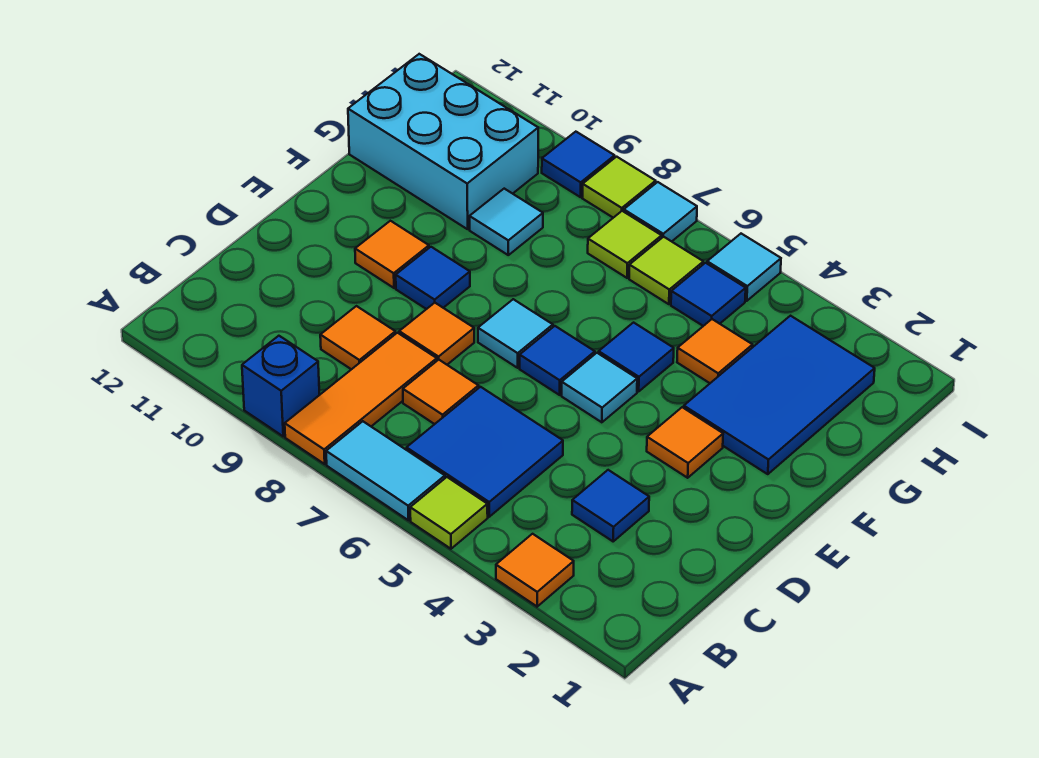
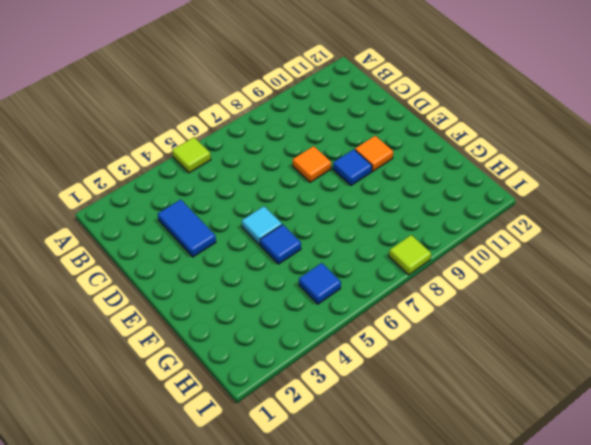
blue tile C3:D3 level 1 -> blue tile C3 level 1
none -> orange tile A3 level 1
none -> cyan tile A6:A7 level 1
none -> orange tile A8:C8 level 1

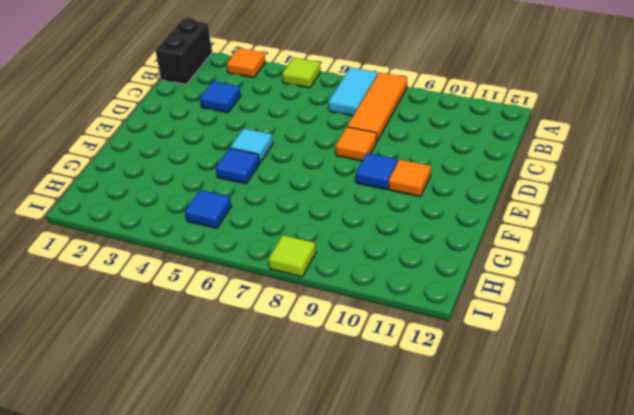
black brick A1:B1 level 1 -> none
cyan tile A7:B7 level 1 -> cyan tile A6:A7 level 1
none -> blue brick A9 level 1
none -> blue tile B5:C6 level 1
none -> orange tile C7 level 1

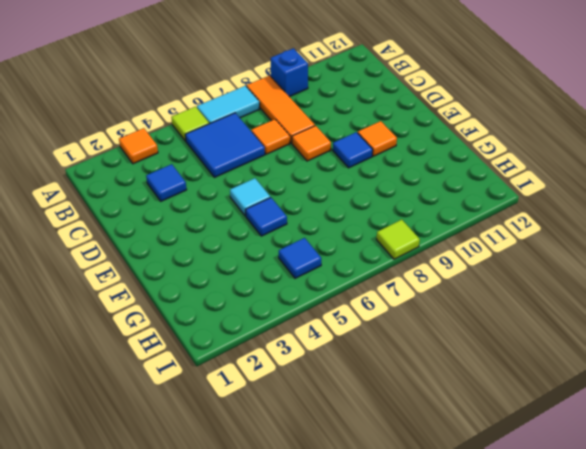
none -> orange tile C9 level 1
none -> orange tile E3 level 1
none -> blue tile E6 level 1

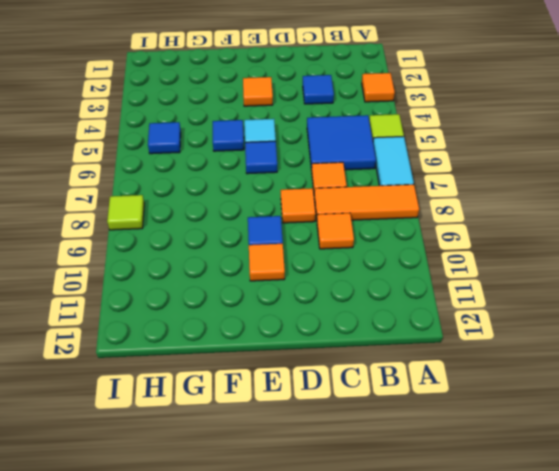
none -> blue brick A9 level 1
none -> cyan tile E7 level 1
none -> blue tile F2:H3 level 1

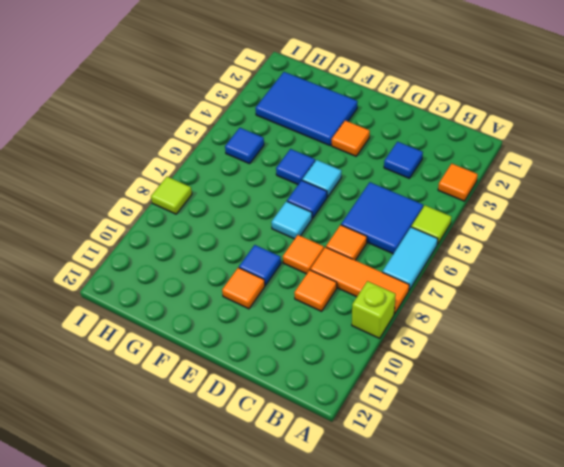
lime brick A9 level 1 -> blue brick A9 level 1
none -> orange tile G4 level 1
none -> cyan tile G9 level 1
none -> cyan brick G10:H12 level 1

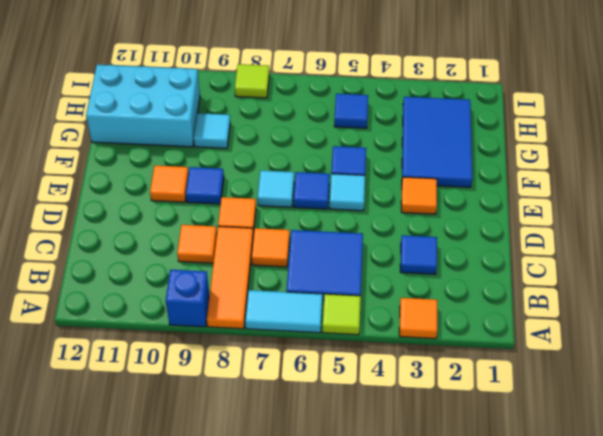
none -> orange tile G4 level 1
none -> lime tile H6 level 1
none -> lime tile H7 level 1

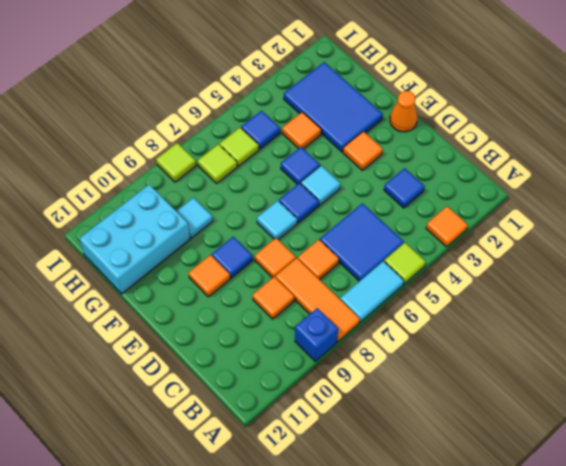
orange cone E1 level 1 -> none
none -> cyan tile I5 level 1
none -> cyan tile I7 level 1
none -> blue tile I9 level 1

